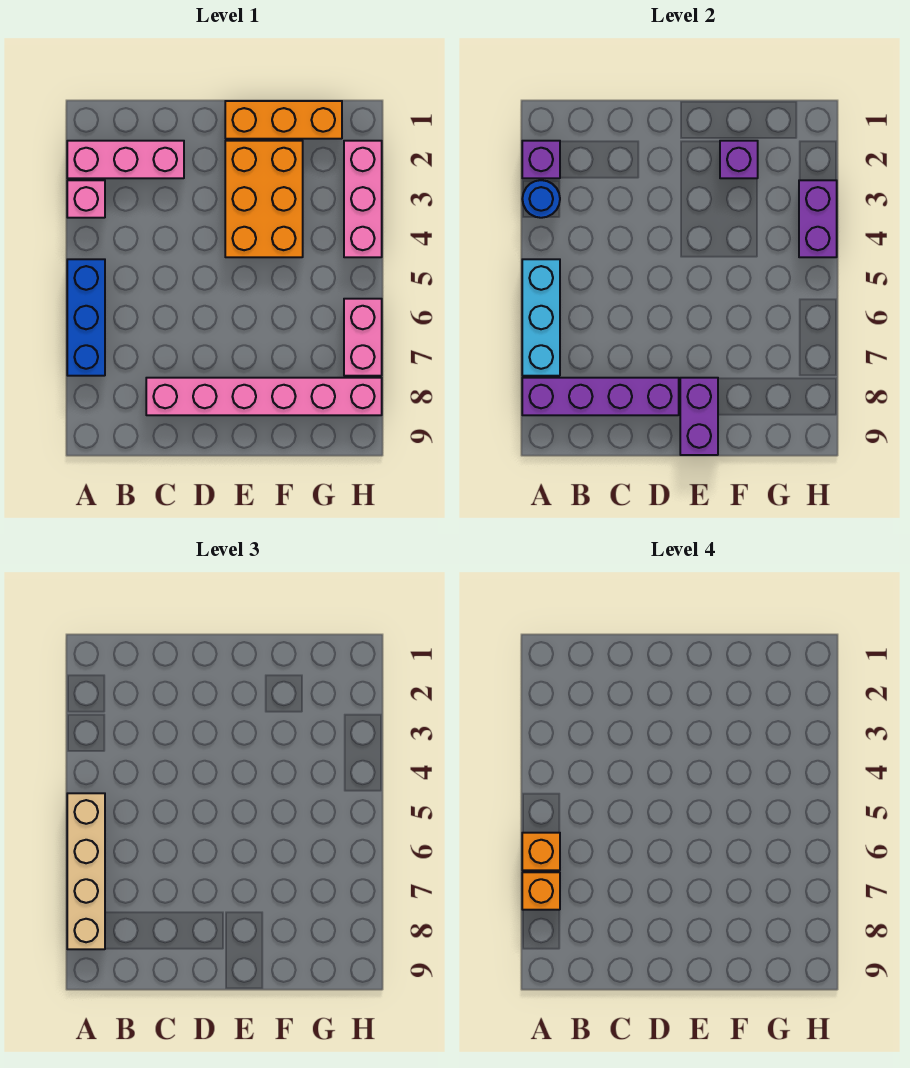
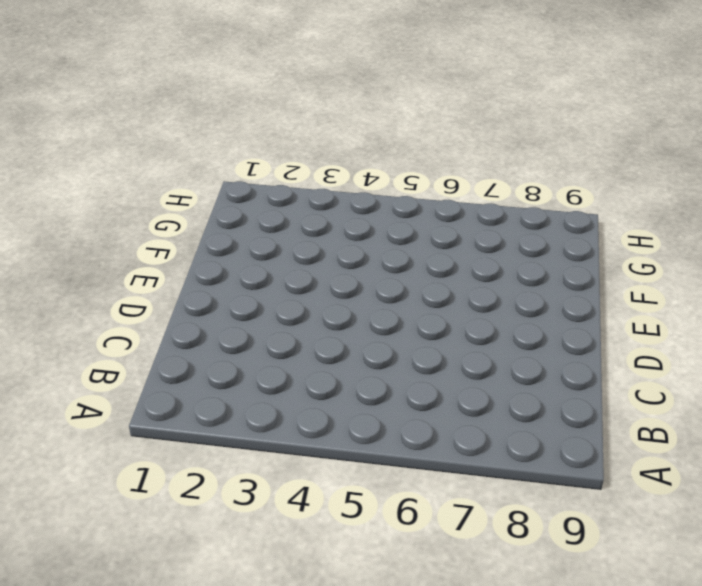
none -> pink brick A2:C2 level 1
none -> pink brick A3 level 1
none -> blue brick A5:A7 level 1

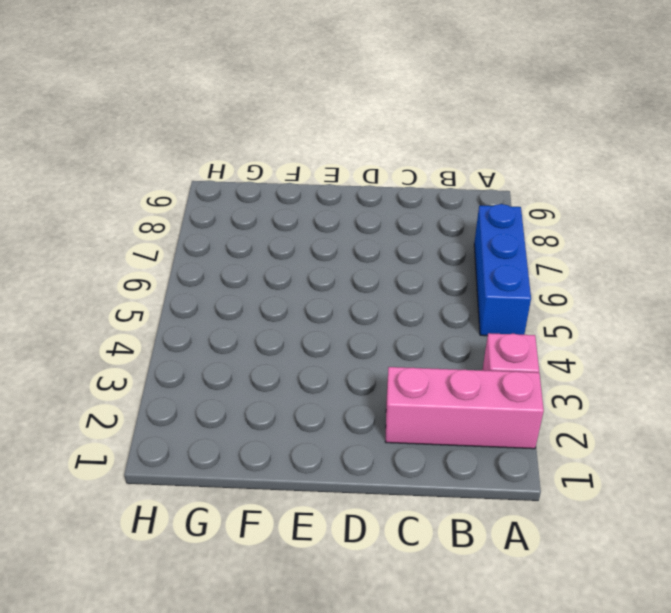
none -> pink brick C8:H8 level 1
none -> orange brick E1:G1 level 1
none -> orange brick E2:F4 level 1

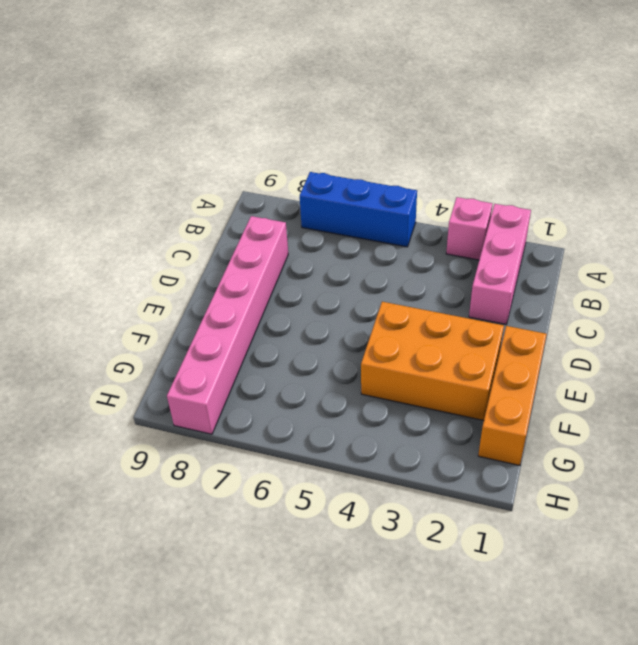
none -> pink brick H2:H4 level 1
none -> pink brick H6:H7 level 1
none -> purple brick A2 level 2

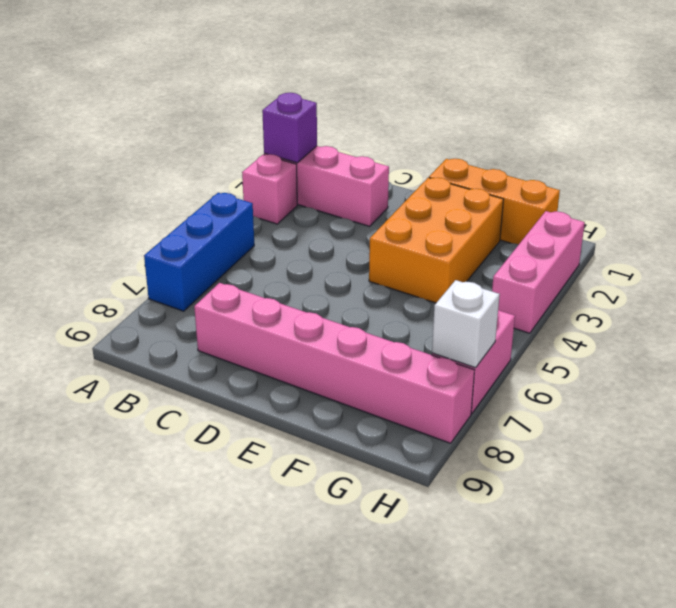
white brick H7 level 2 -> none
none -> blue round brick A3 level 2
none -> cyan brick A5:A7 level 2
none -> purple brick A8:D8 level 2

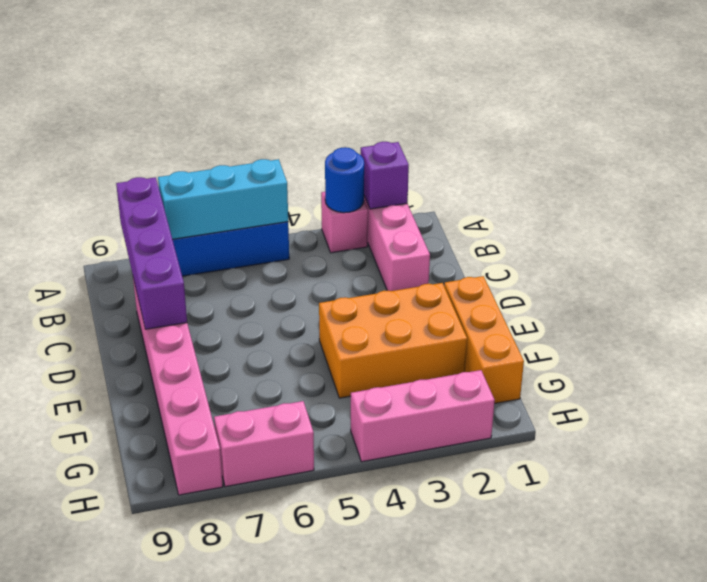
none -> purple brick E8:E9 level 2
none -> purple brick F2 level 2
none -> purple brick H3:H4 level 2

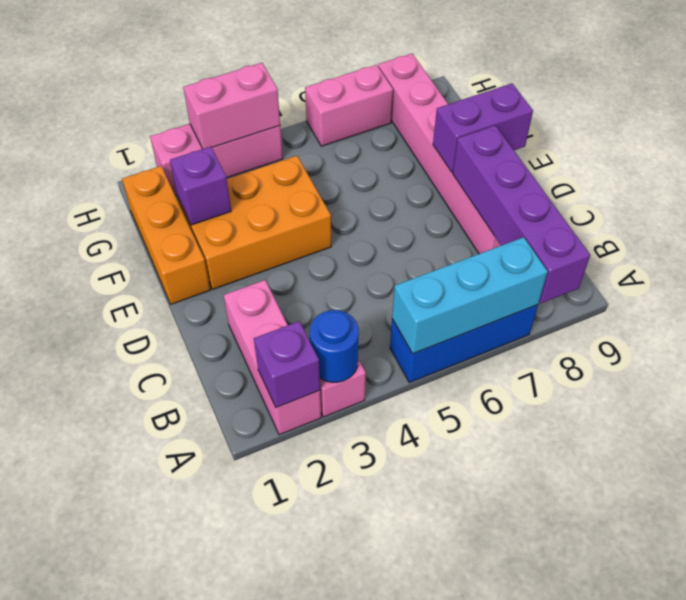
pink brick H3:H4 level 2 -> purple brick H3:H4 level 2
none -> tan brick A5:A8 level 3
none -> orange brick A6 level 4
none -> orange brick A7 level 4

